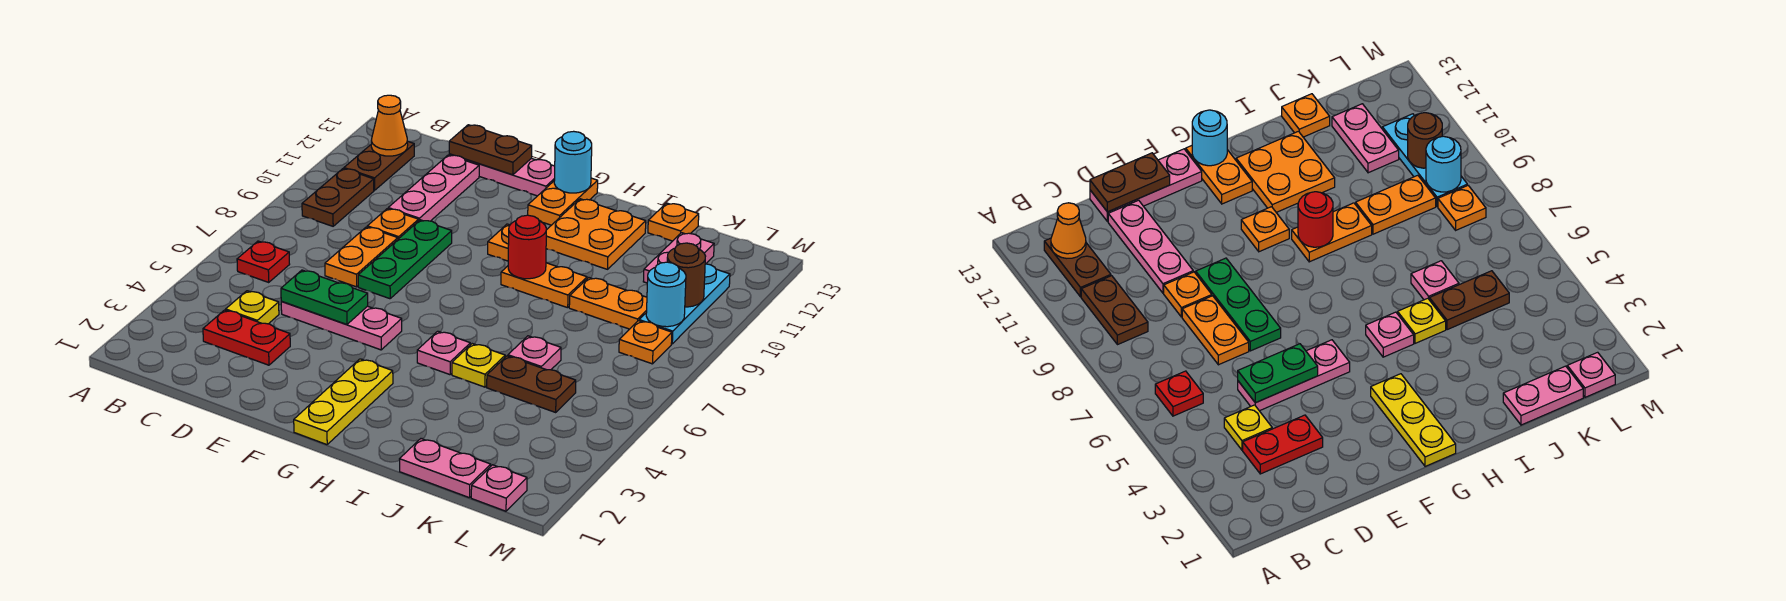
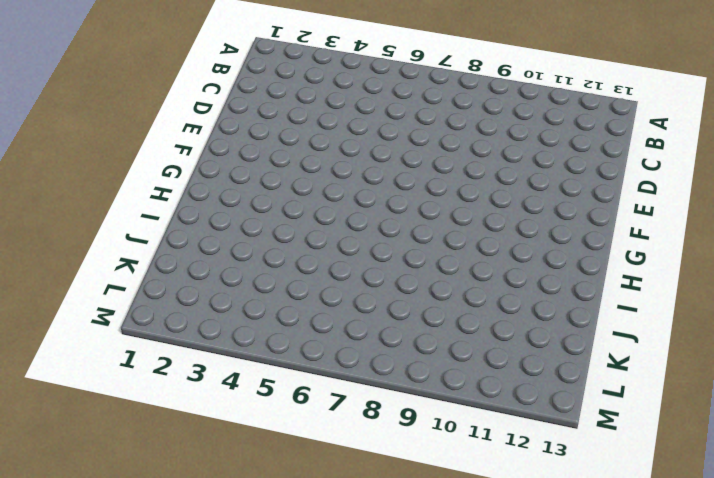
none -> red plate B6 level 1
none -> brown plate B9:B10 level 1
none -> brown plate B11:B12 level 1
none -> red plate C3:D3 level 1

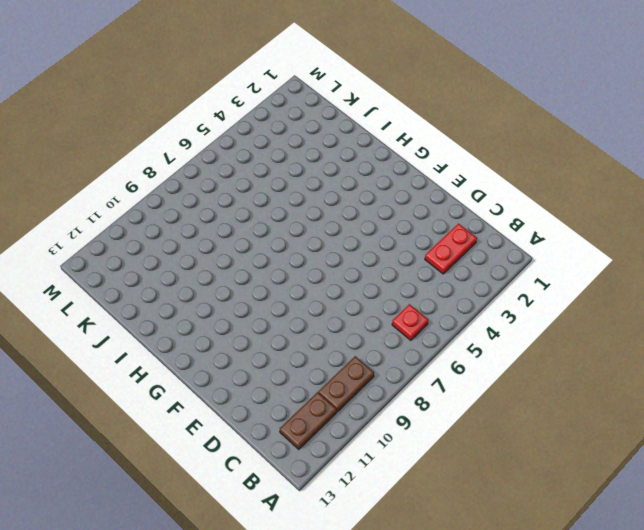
red plate C2:C3 level 1 -> red plate C3:D3 level 1
none -> yellow plate C4 level 1
none -> pink plate D5:F5 level 1
none -> orange plate D7:D8 level 1
none -> orange plate D9 level 1

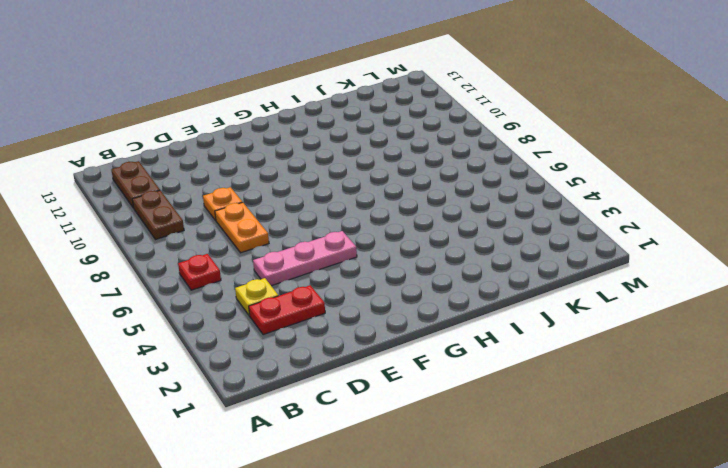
none -> pink plate D10:D12 level 1
none -> pink plate D13:F13 level 1
none -> green plate E7:E9 level 1
none -> yellow plate G1:G3 level 1

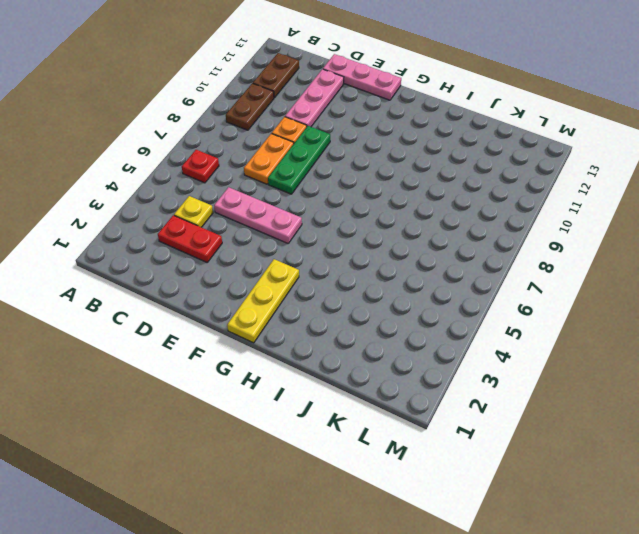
none -> orange plate G10 level 1
none -> orange plate G12:G13 level 1
none -> pink plate H5 level 1
none -> orange plate H9:I9 level 1

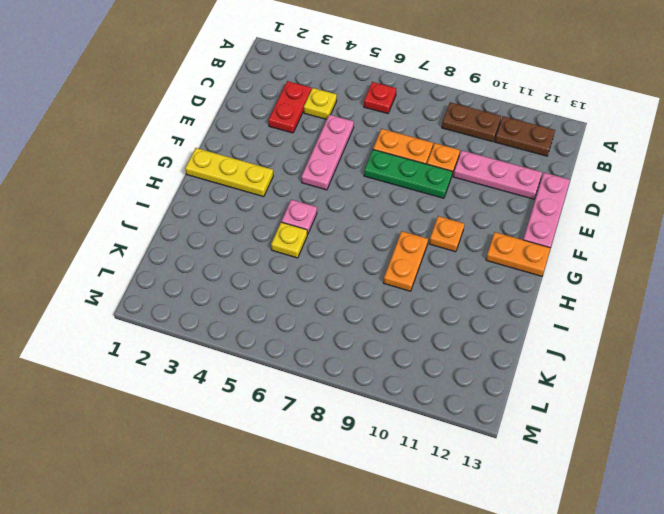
none -> orange plate H11:I12 level 1
none -> pink plate J1:K1 level 1
none -> brown plate J5:K5 level 1
none -> pink plate J6 level 1

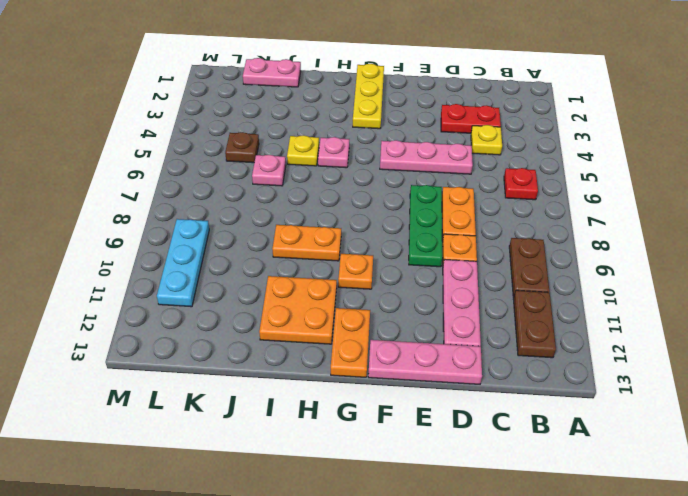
brown plate K5 level 1 -> brown plate J5:K5 level 1
none -> orange plate J9:K9 level 1
none -> orange plate J13 level 1
none -> pink plate K11:K12 level 1
none -> pink plate L1 level 1

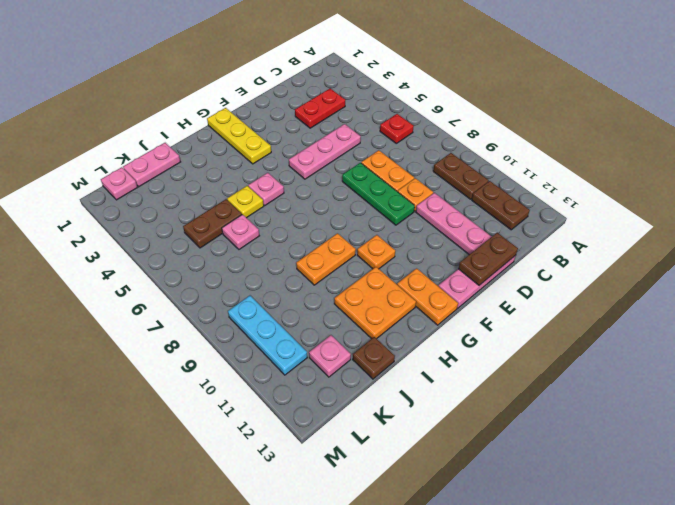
brown plate J13 level 1 -> orange plate J13 level 1
pink plate K12 level 1 -> pink plate K11:K12 level 1
none -> yellow plate C4 level 1
none -> orange plate J9:K9 level 1
none -> orange plate L8 level 1
none -> orange cone B12 level 2

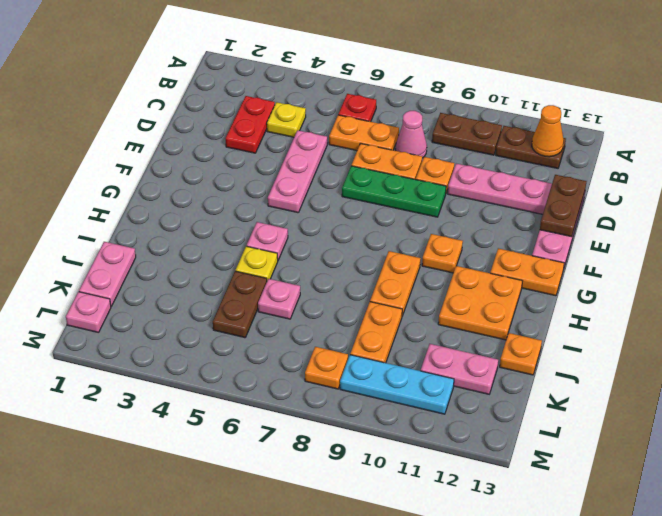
orange plate C6:C7 level 1 -> none
pink cone C8 level 1 -> none
none -> yellow plate G1:G3 level 1
none -> green plate D5:E5 level 2
none -> cyan round brick G13 level 2
none -> red round brick H9 level 2

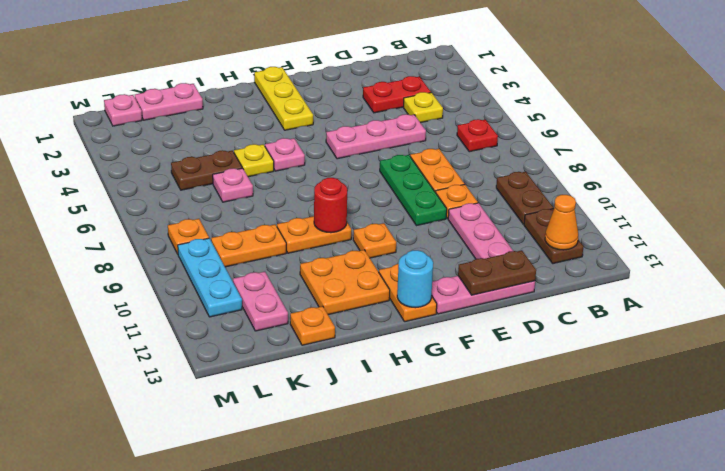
none -> green plate D5:E5 level 2
none -> cyan round brick L9 level 2
none -> brown round brick L10 level 2

